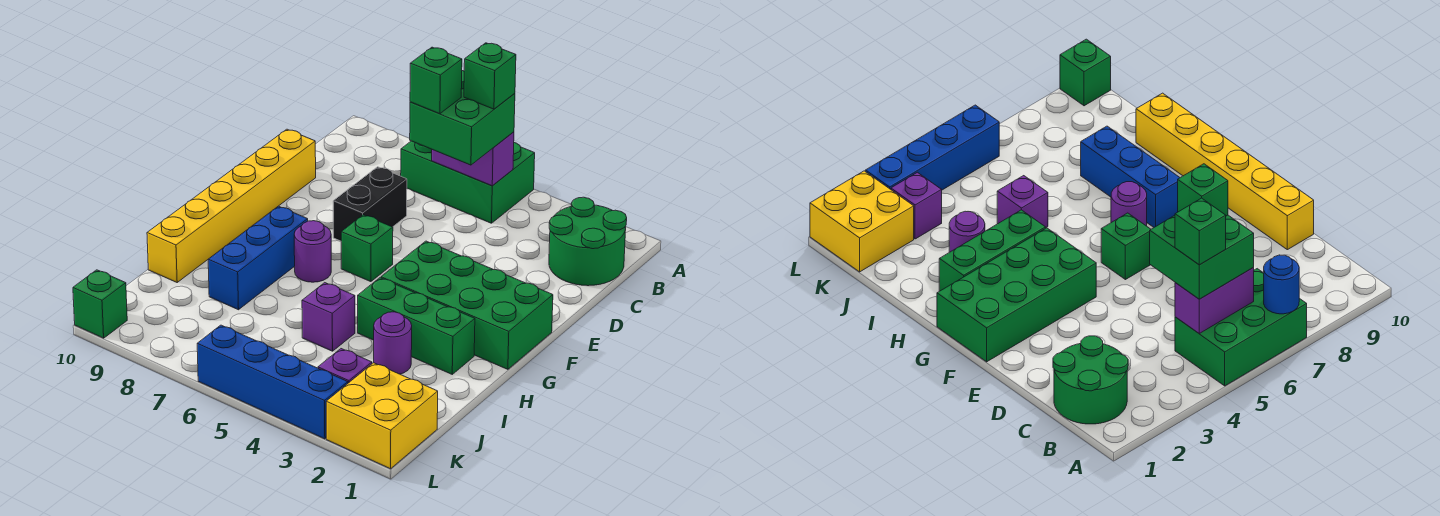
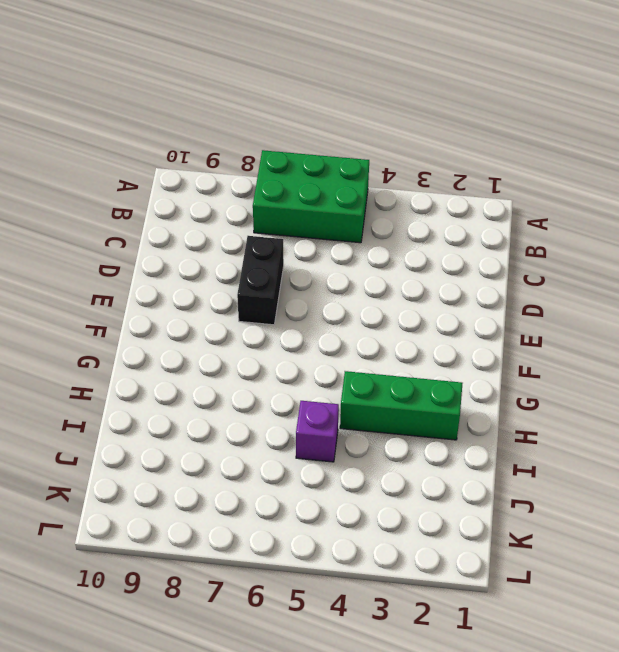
none -> green round brick B1:C2 level 1
none -> yellow brick D10:I10 level 1
none -> green brick F1:G4 level 1

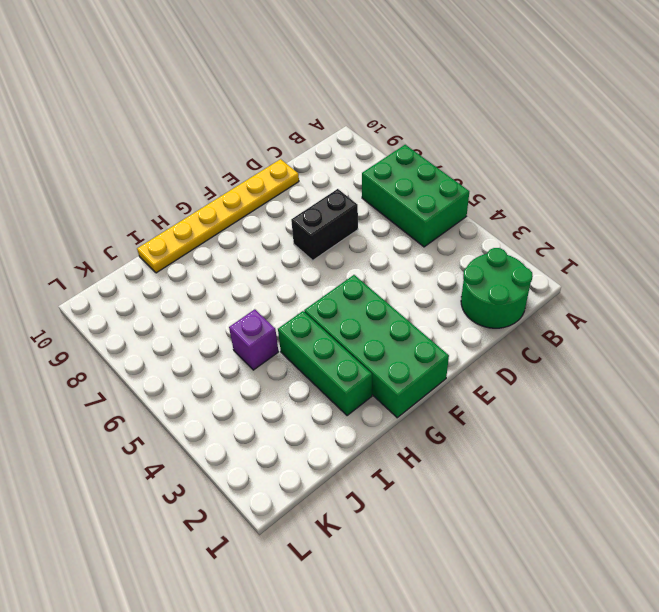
yellow plate D10:I10 level 1 -> yellow brick D10:I10 level 1
none -> green brick F6 level 1
none -> purple round brick G7 level 1
none -> blue brick G8:I8 level 1

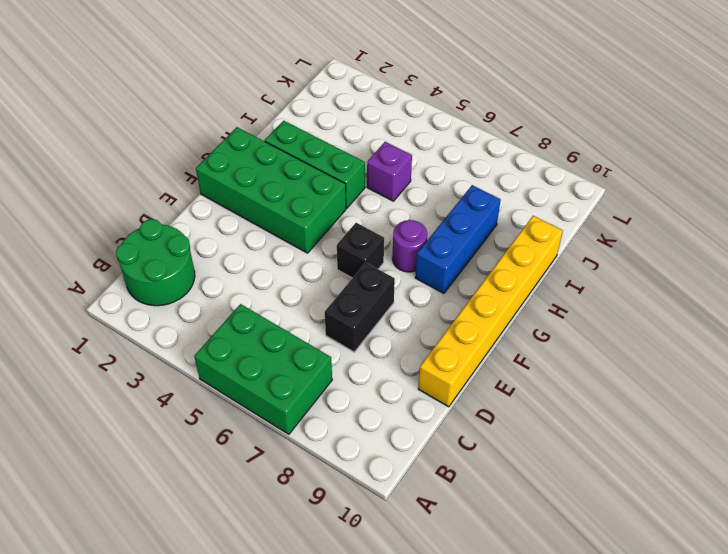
black brick F6 level 1 -> green brick F6 level 1
none -> purple round brick I3 level 1
none -> yellow brick K1:L2 level 1
none -> purple brick K3 level 1

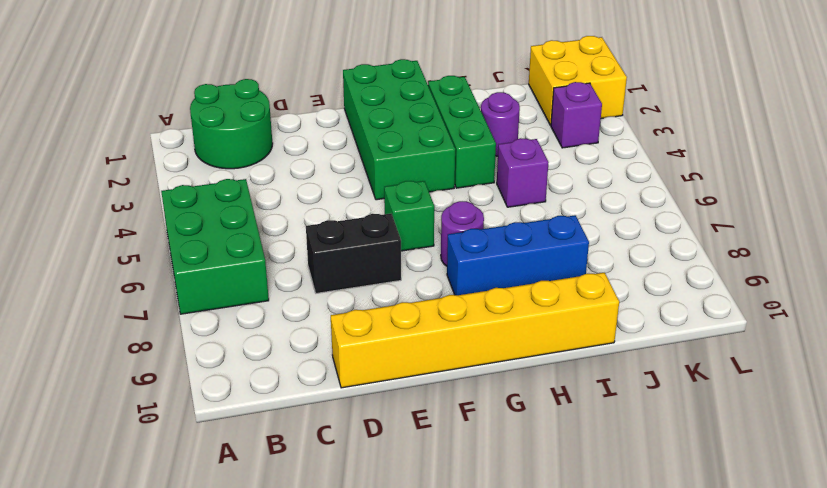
none -> blue brick L3:L6 level 1
none -> green brick L10 level 1
none -> blue round brick A7 level 2

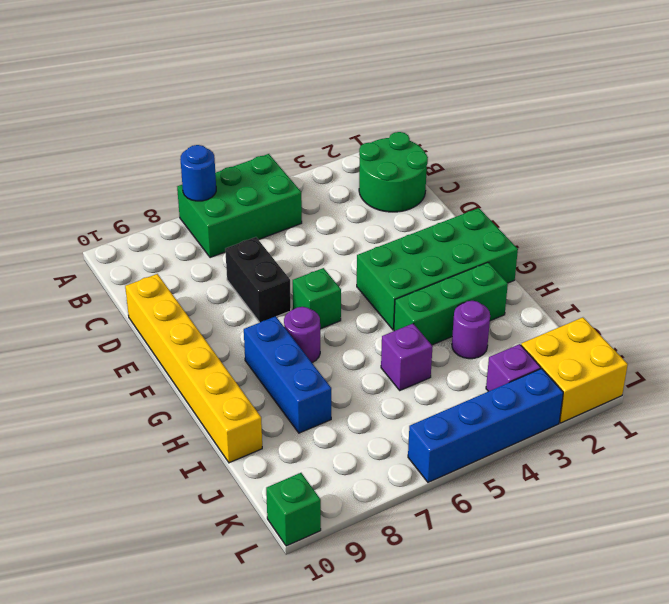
none -> purple brick B5:B6 level 2
none -> green brick B5:C6 level 3
none -> green brick B5 level 4

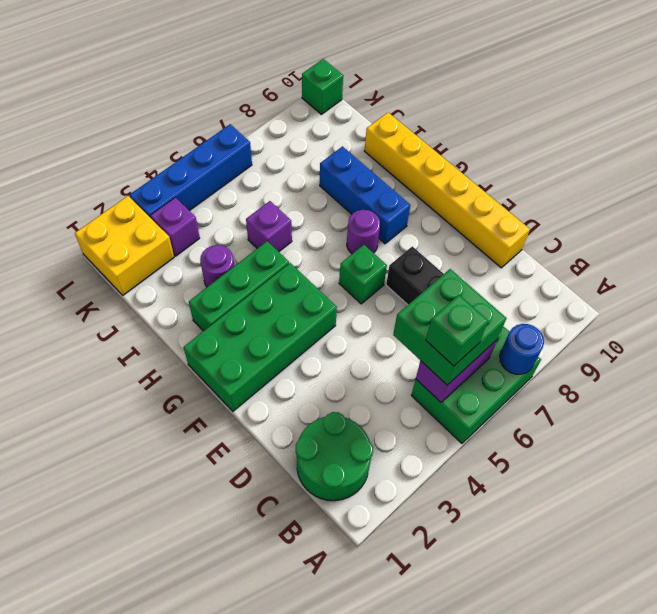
none -> green brick C6 level 4

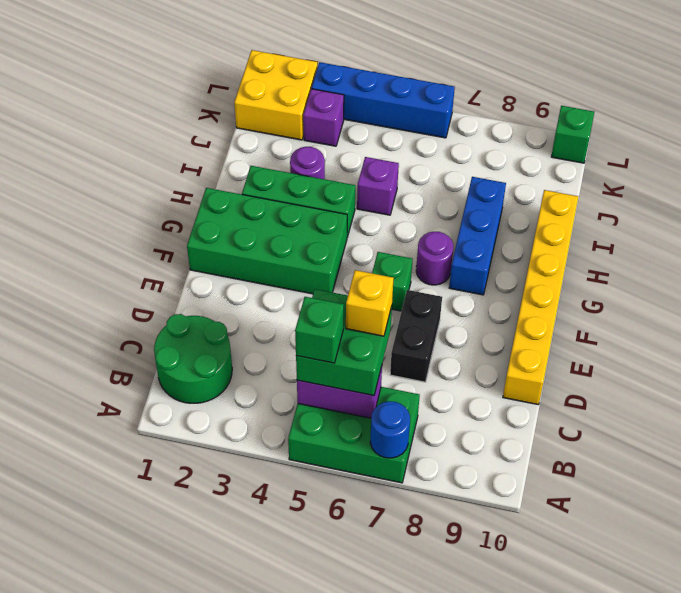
yellow brick C6 level 4 -> green brick C6 level 4

